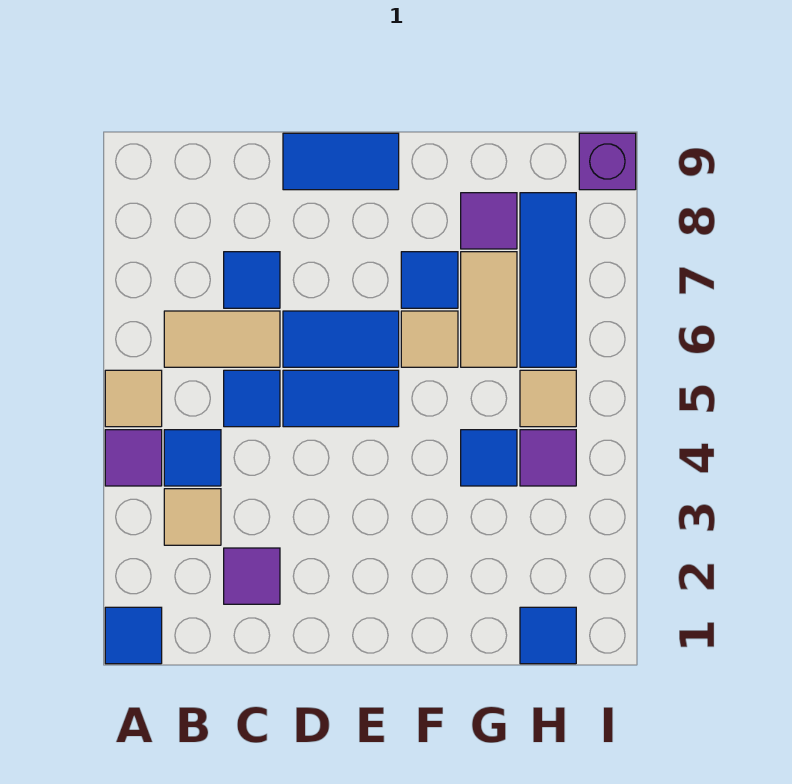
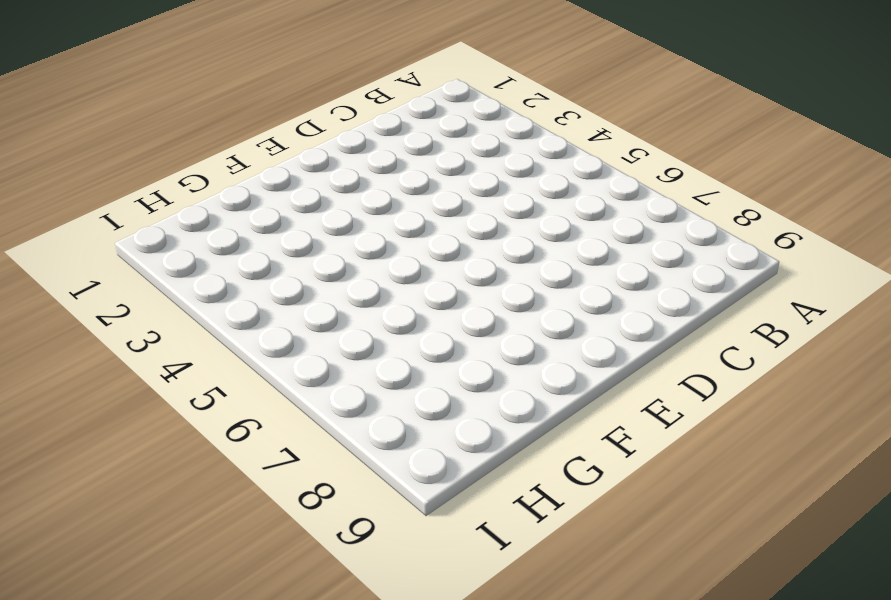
none -> blue tile A1 level 1
none -> purple tile A4 level 1
none -> tan tile A5 level 1

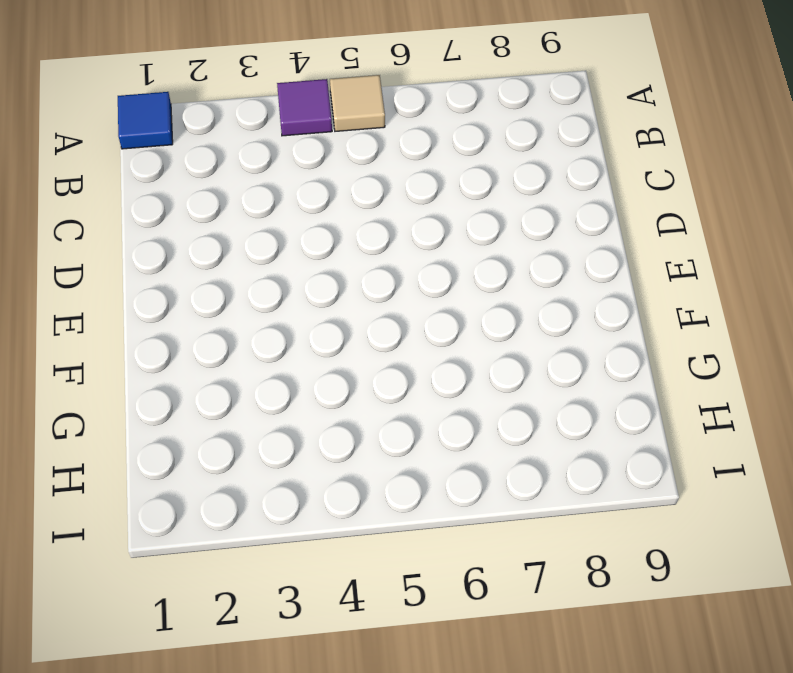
none -> tan tile B3 level 1
none -> blue tile B4 level 1
none -> tan tile B6:C6 level 1

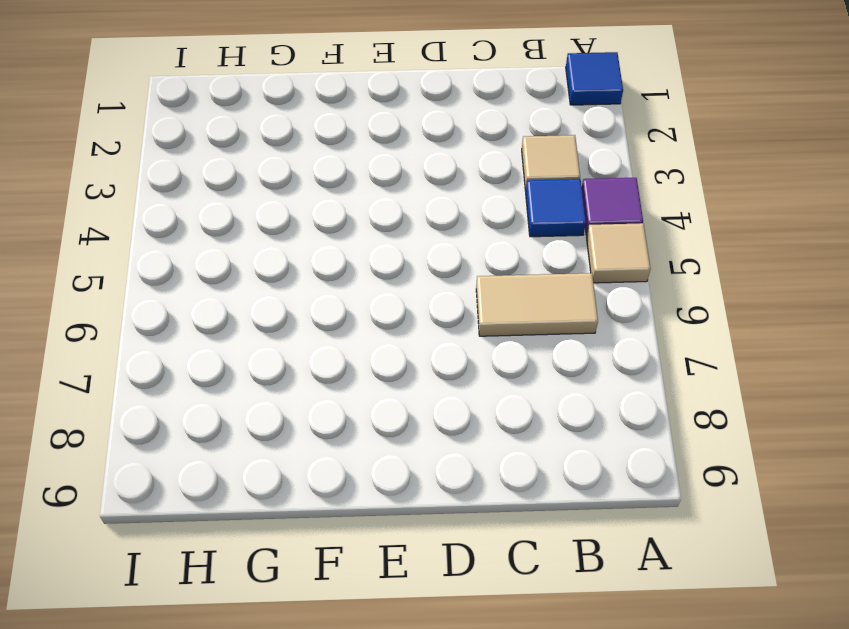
none -> purple tile C2 level 1
none -> blue tile C5 level 1
none -> blue tile C7 level 1

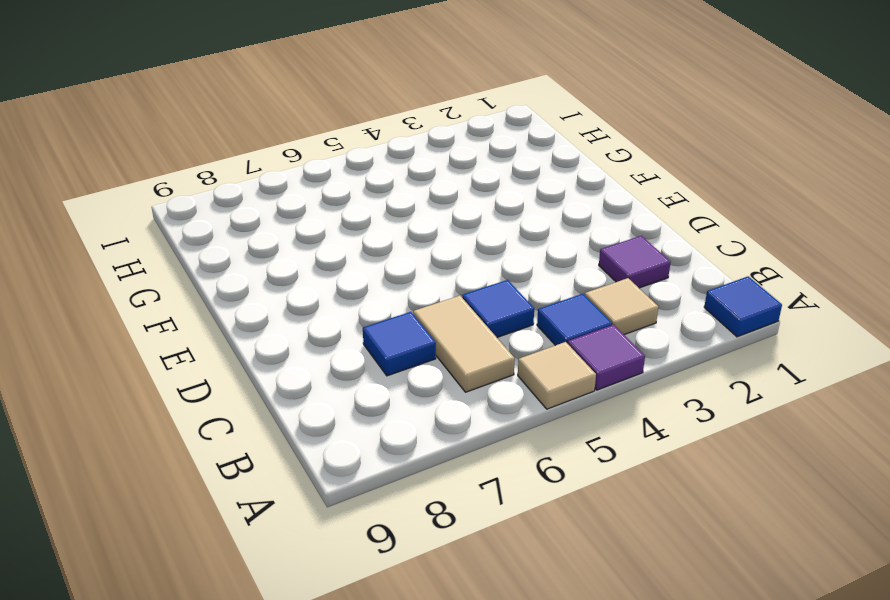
none -> blue tile D5:E5 level 1
none -> blue tile D6:E6 level 1
none -> blue tile D9:E9 level 1

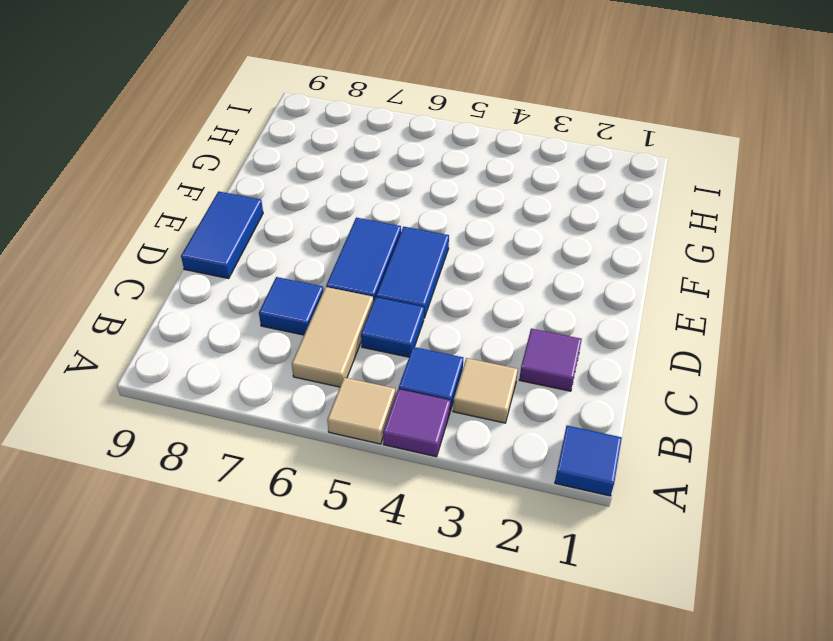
none -> tan tile F6 level 1
none -> blue tile F7 level 1
none -> blue tile G4 level 1

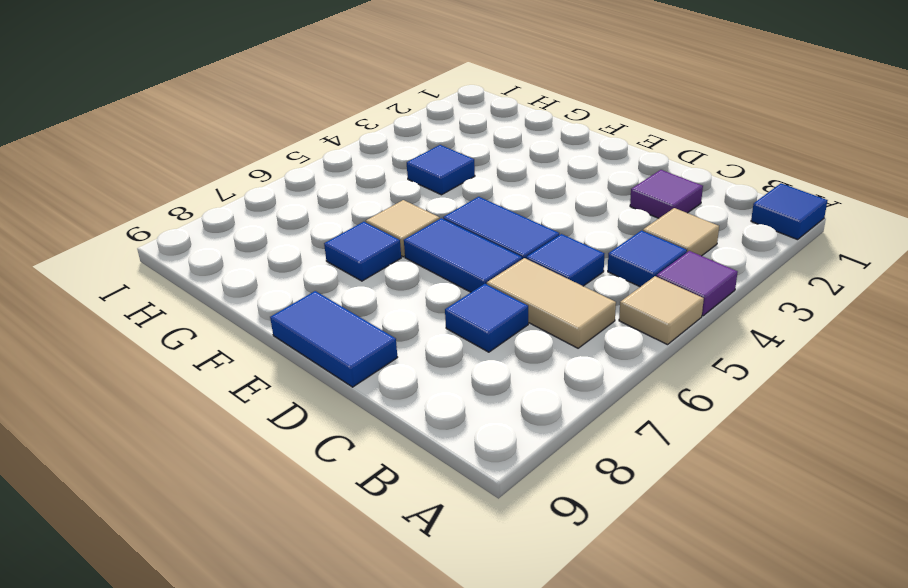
none -> tan tile G6:G7 level 1
none -> purple tile G8 level 1
none -> blue tile H1 level 1

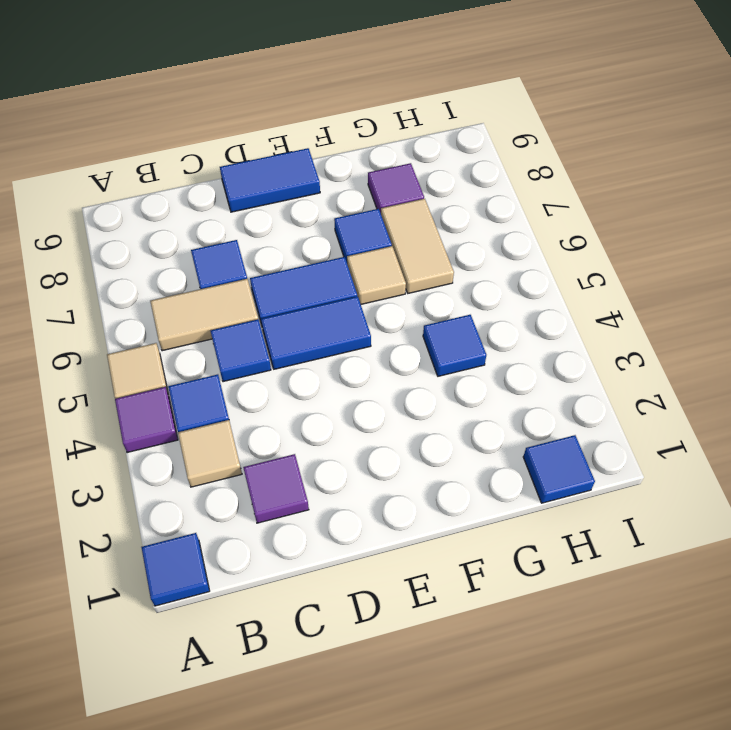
none -> purple tile H4 level 1
none -> tan tile H5 level 1
none -> blue tile H6:H8 level 1

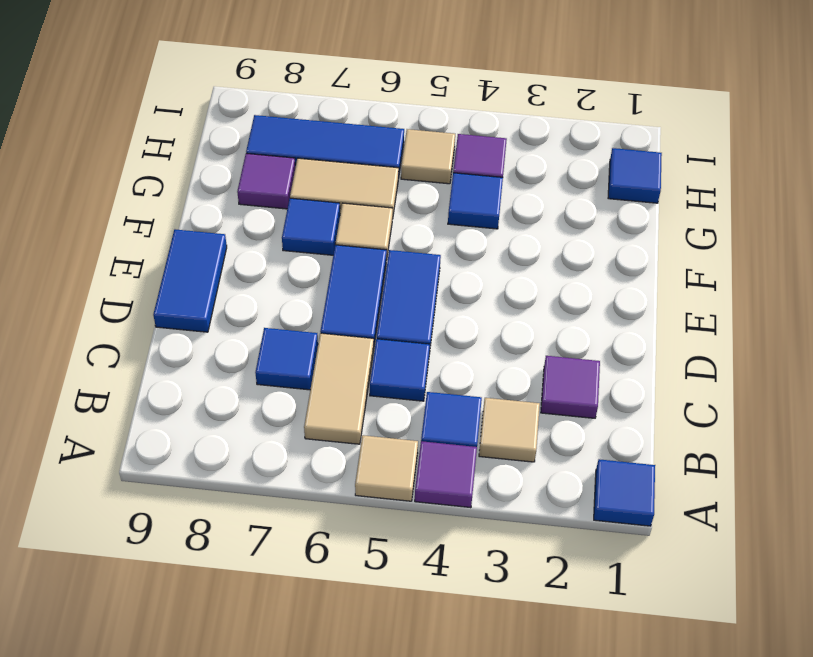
none -> purple brick I9 level 1

